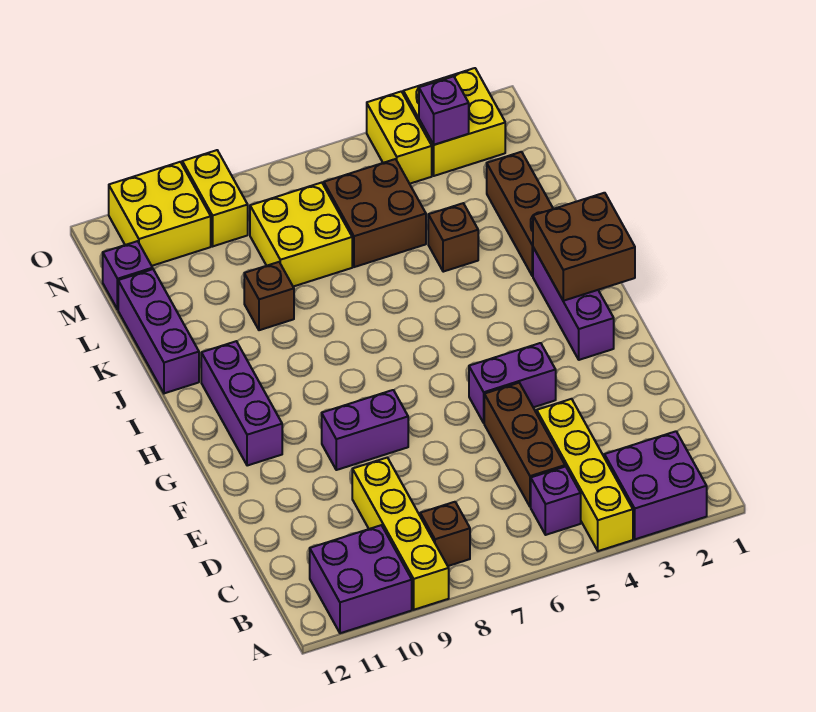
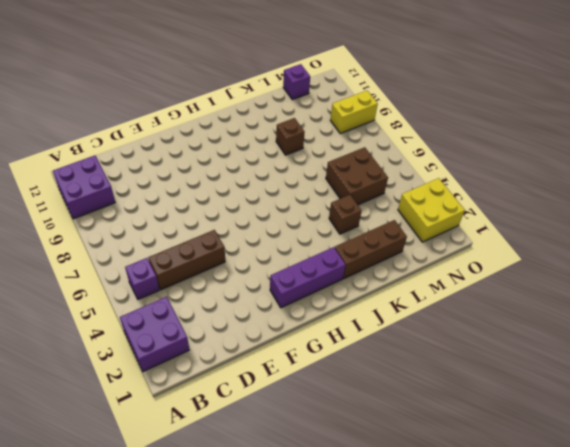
none -> yellow brick A4:D4 level 1
none -> yellow brick A9:D9 level 1
none -> brown brick B8 level 1

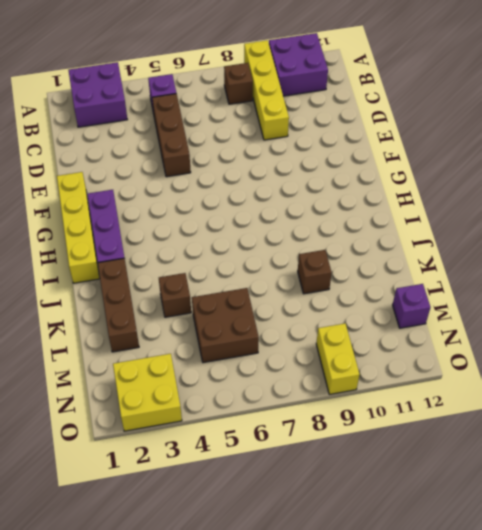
yellow brick F1:I1 level 1 -> yellow brick A4:D4 level 1
none -> purple brick F4:F5 level 1
none -> purple brick F8:F9 level 1
none -> purple brick G11:I11 level 1

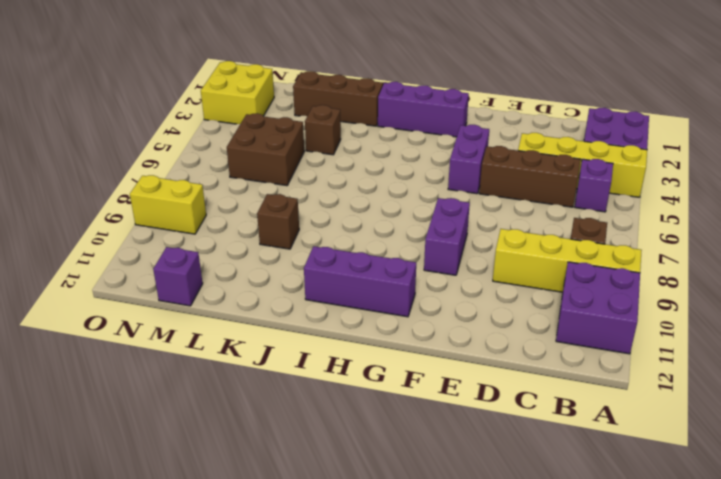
none -> purple brick J12:L12 level 1
none -> yellow brick L7:M8 level 1
none -> yellow brick N4:O4 level 1

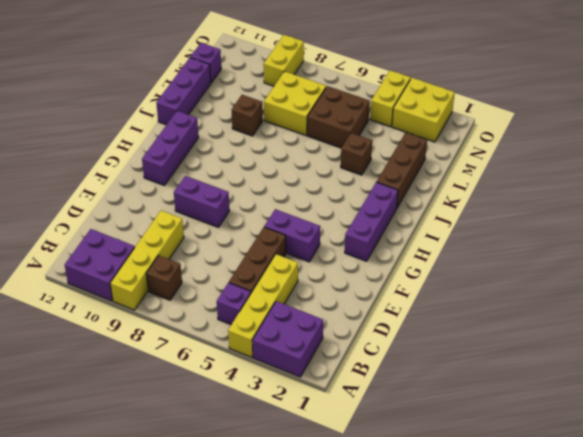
none -> yellow brick N10:O11 level 1
none -> brown brick H1:I2 level 2
none -> purple brick N3 level 2

